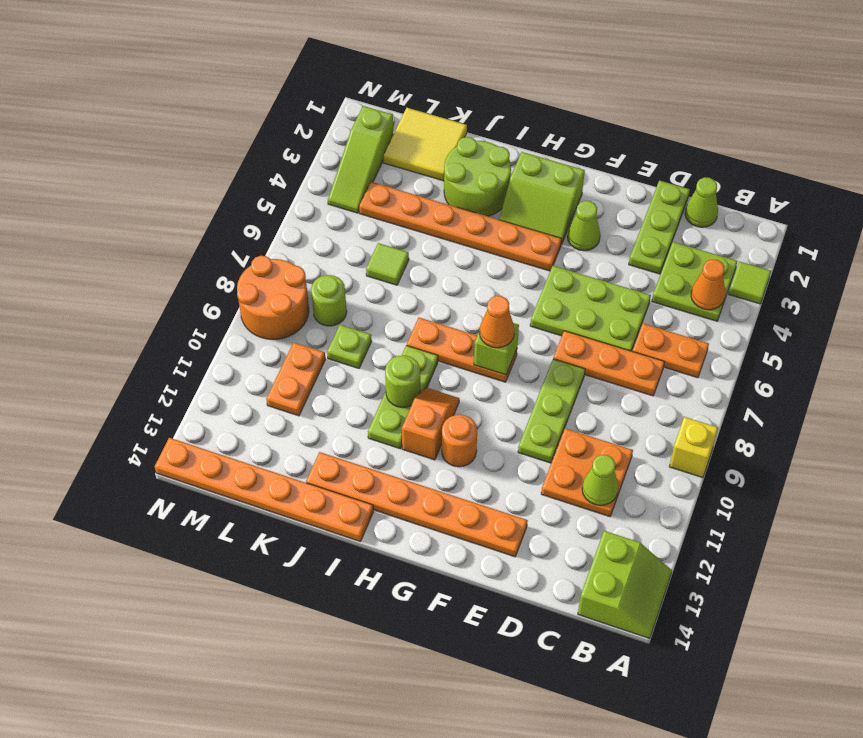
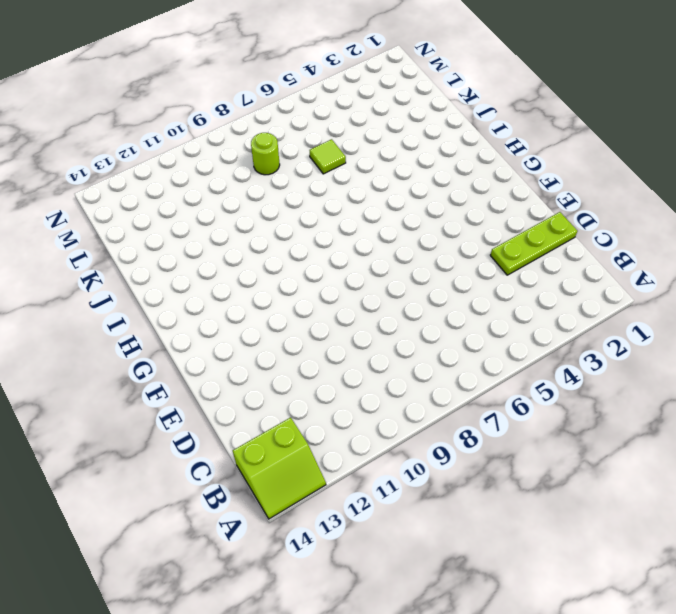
none -> lime tile A3 level 1
none -> yellow brick A9 level 1
none -> lime plate B3:C4 level 1
none -> orange plate B6:C6 level 1

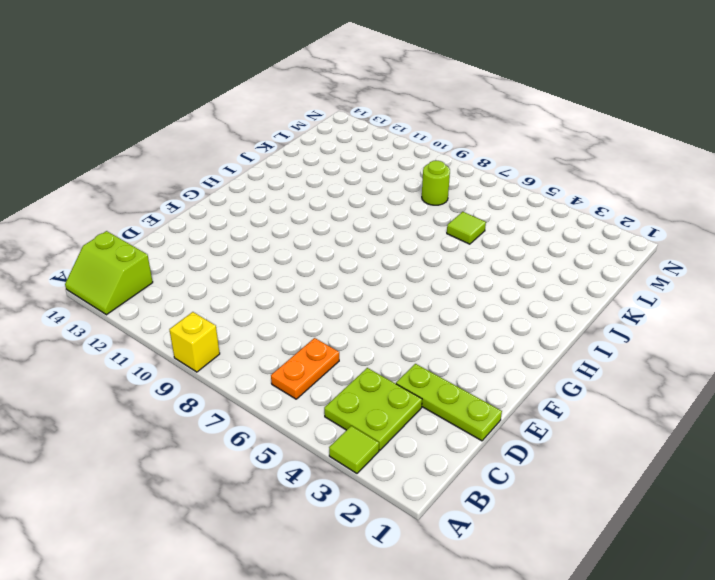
none -> lime cone C1 level 1
none -> orange plate C7:E7 level 1
none -> orange plate C10:D11 level 1
none -> lime plate D5:F6 level 1

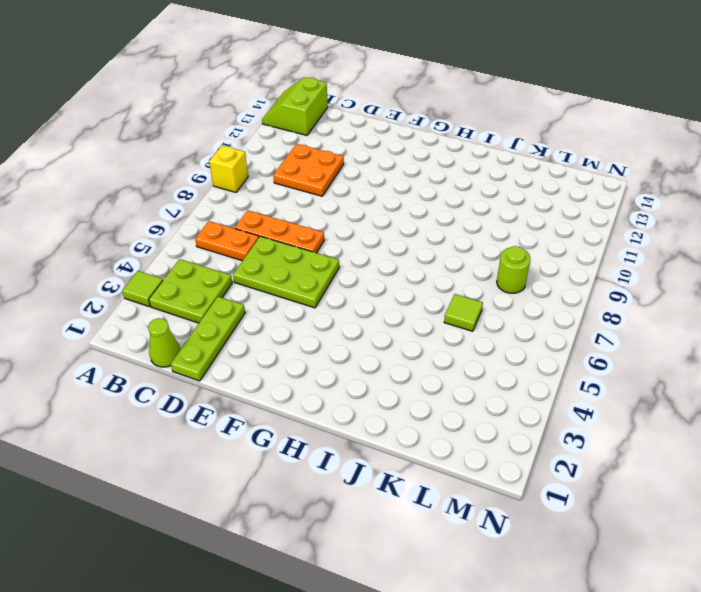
none -> lime plate E8:E10 level 1
none -> orange plate E13:J13 level 1
none -> lime cone F3 level 1
none -> lime slope G2:H3 level 1 top 2

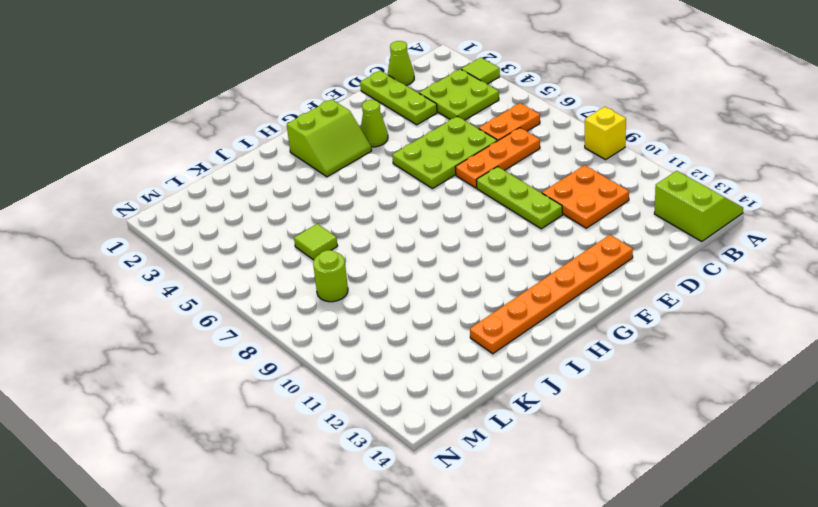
none -> orange plate G4:L4 level 1
none -> orange plate G8:I8 level 1
none -> orange round brick G11 level 1
none -> orange slope H10:H11 level 1 top 11

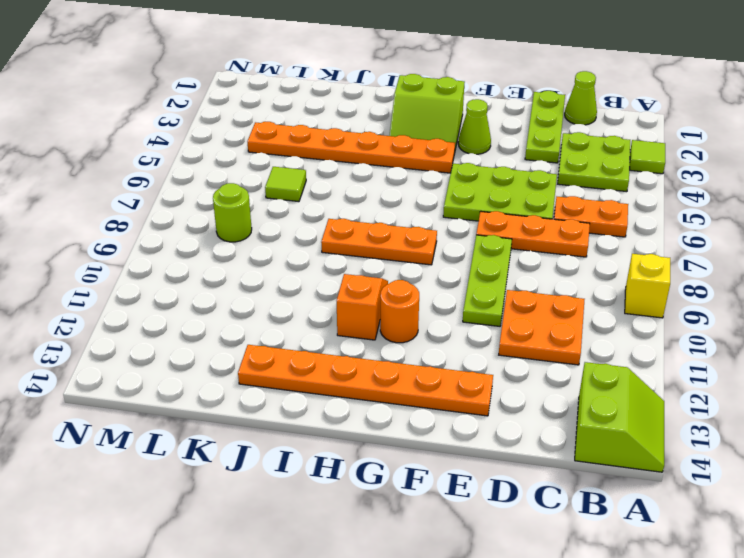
none -> lime round brick I2:J3 level 1
none -> lime plate I9:I11 level 1
none -> orange plate I14:N14 level 1
none -> yellow tile K1:L2 level 1

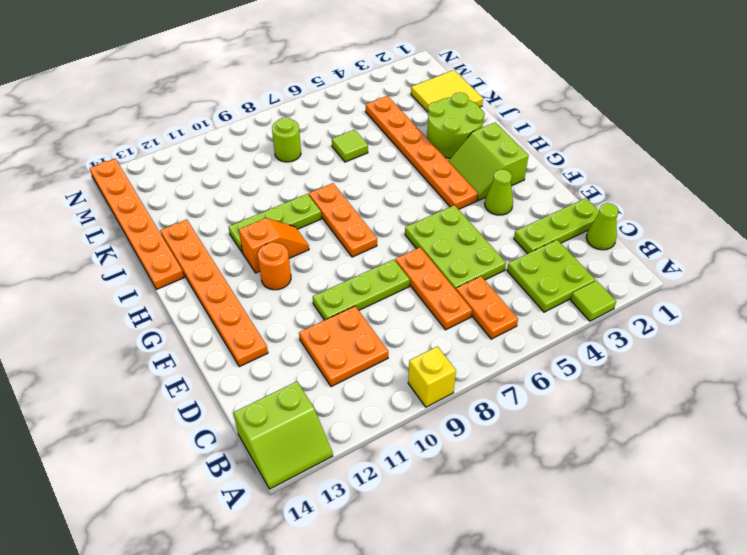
none -> lime plate K9 level 1
none -> orange plate L10:L11 level 1
none -> lime slope M2:M4 level 1 top 2
none -> orange round brick M8:N9 level 1

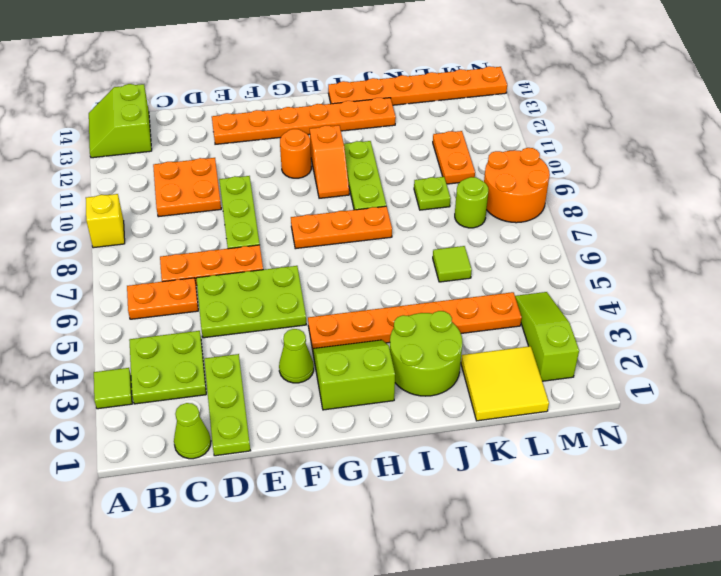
none -> orange cone B4 level 2
none -> lime cone C11 level 2
none -> lime brick G8 level 2
none -> lime round brick I10 level 2

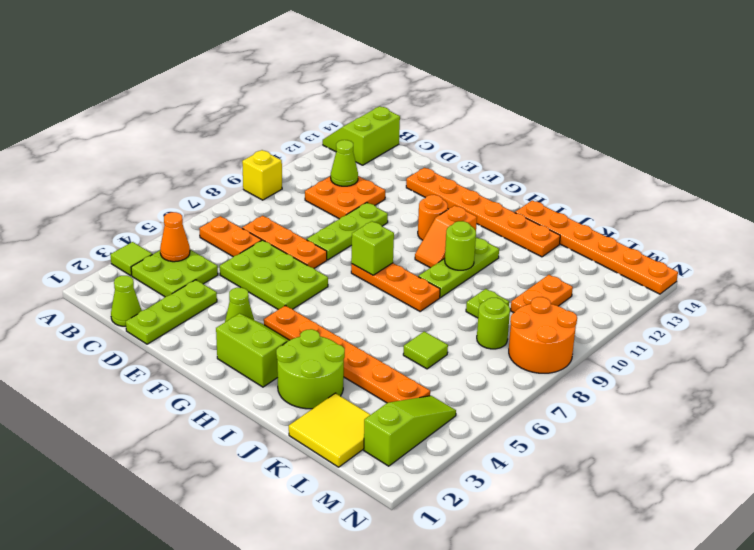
none -> orange cone G8 level 3

